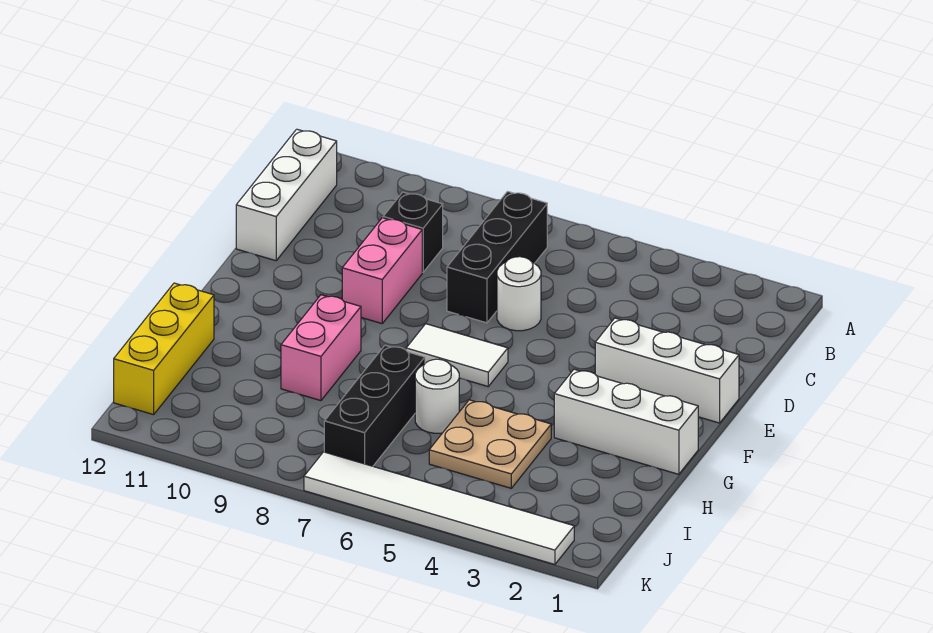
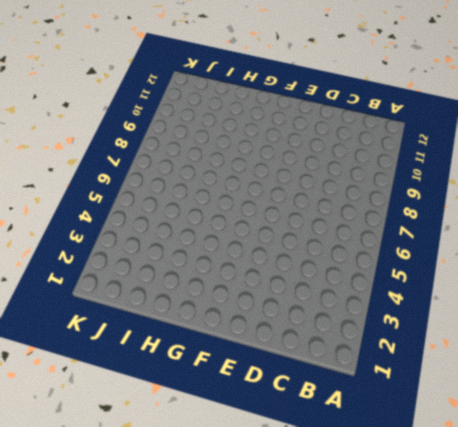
none -> black brick B7:D7 level 1
none -> white brick B12:D12 level 1
none -> black brick C9 level 1

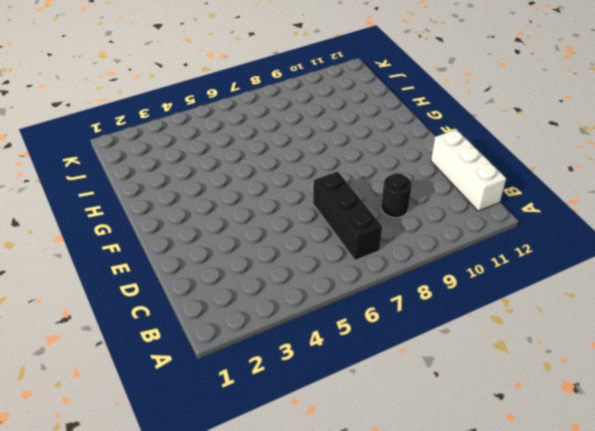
black round brick C9 level 1 -> black brick C9 level 1
none -> white round brick D6 level 1
none -> pink brick D9:E9 level 1
none -> white brick E1:E3 level 1

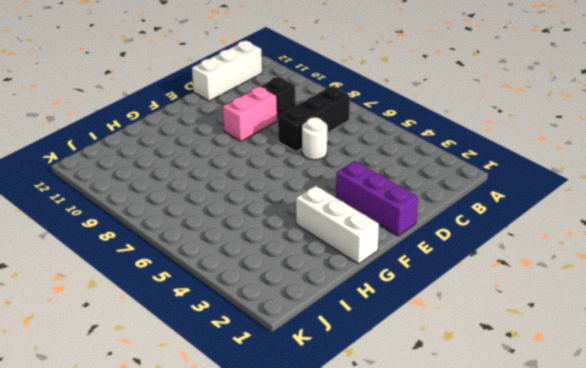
purple brick E1:E3 level 1 -> white brick E1:E3 level 1
none -> white tile F6:F7 level 1
none -> pink brick G9:H9 level 1
none -> tan plate H4:I5 level 1

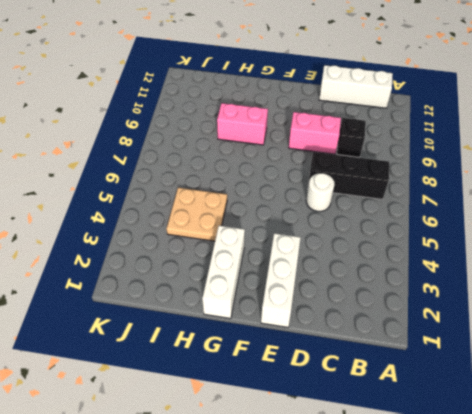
none -> white tile F6:F7 level 1
none -> white round brick H6 level 1
none -> black brick H7:J7 level 1

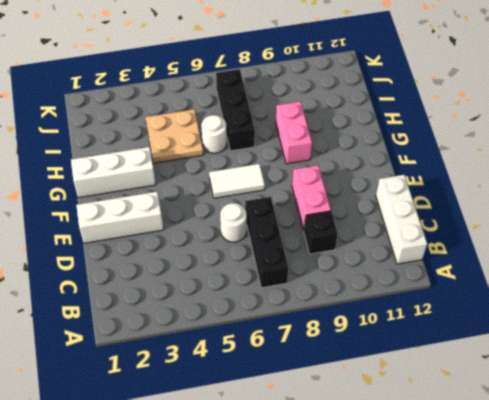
none -> yellow brick H12:J12 level 1
none -> white tile K2:K7 level 1

